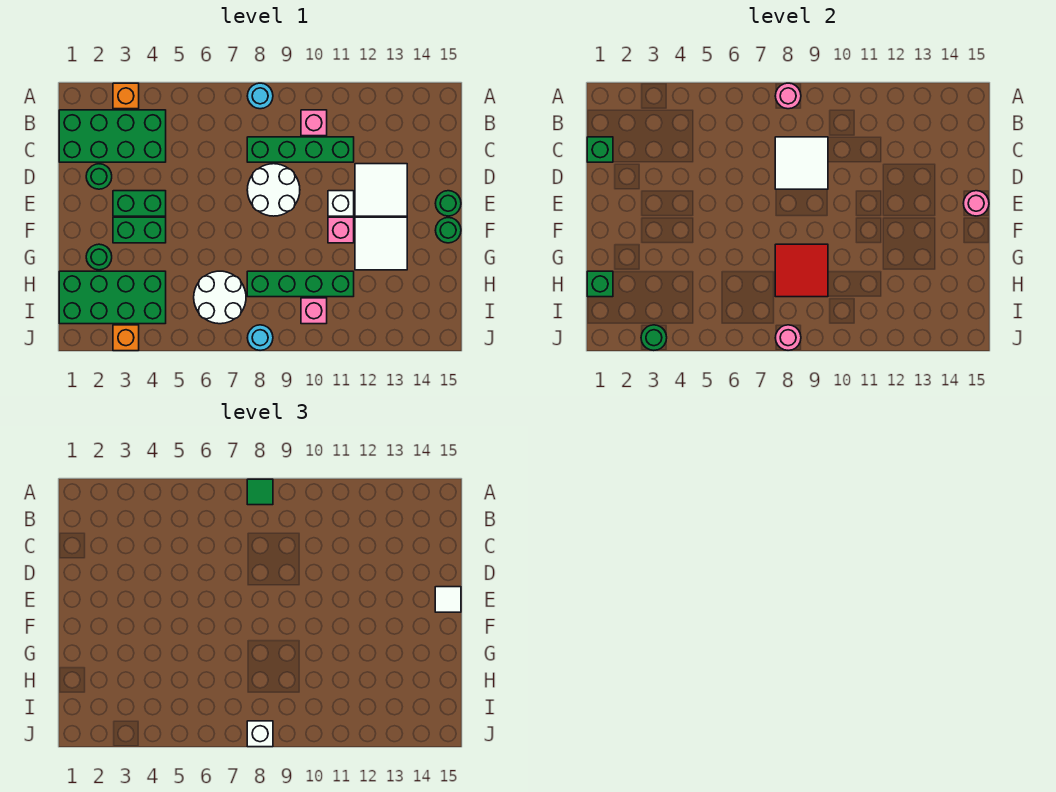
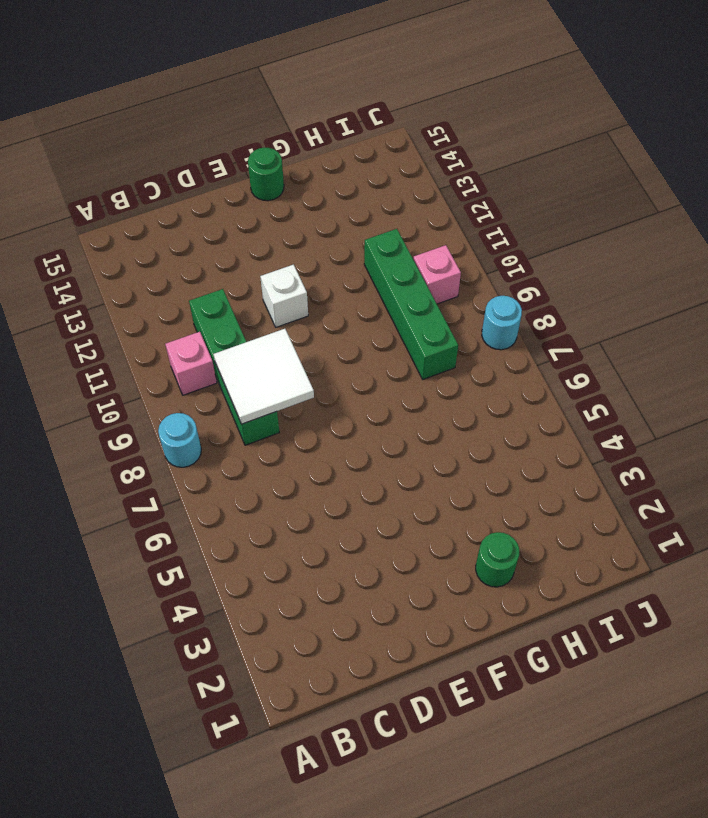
none -> orange brick A3 level 1
none -> green brick B1:C4 level 1
none -> green round brick D2 level 1
none -> white round brick D8:E9 level 1

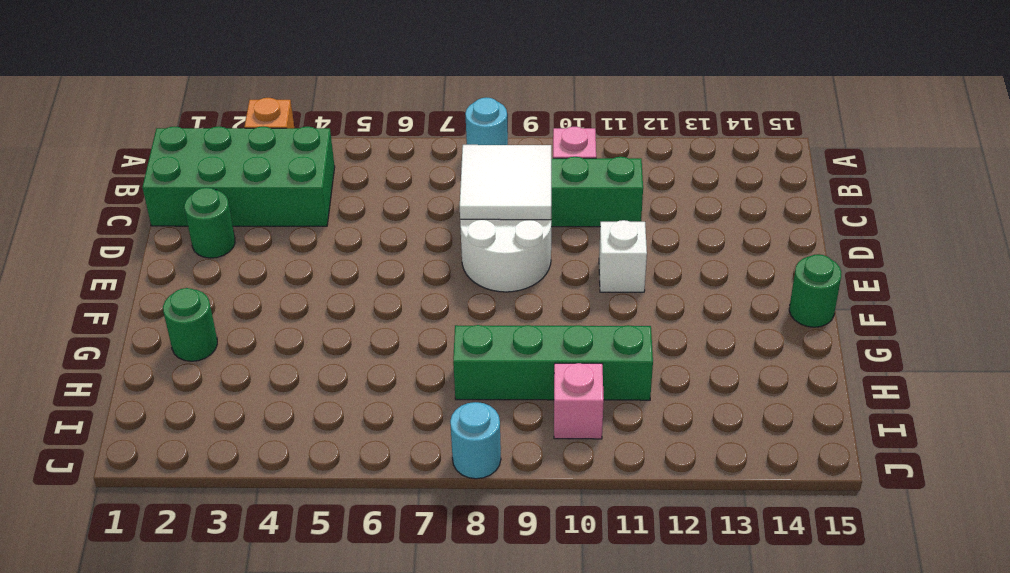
none -> white tile D12:E13 level 1
none -> green brick E3:E4 level 1
none -> green round brick E15 level 1
none -> green brick F3:F4 level 1

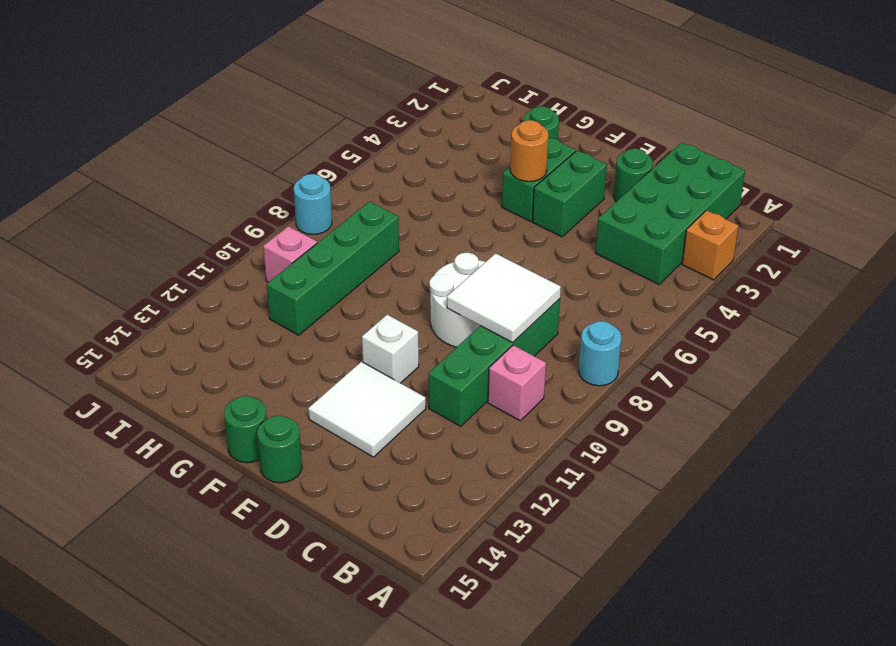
orange round brick F4 level 2 -> none
none -> pink brick F11 level 1
none -> white tile F12:G13 level 1
none -> green brick H1:I4 level 1
none -> white round brick H6:I7 level 1

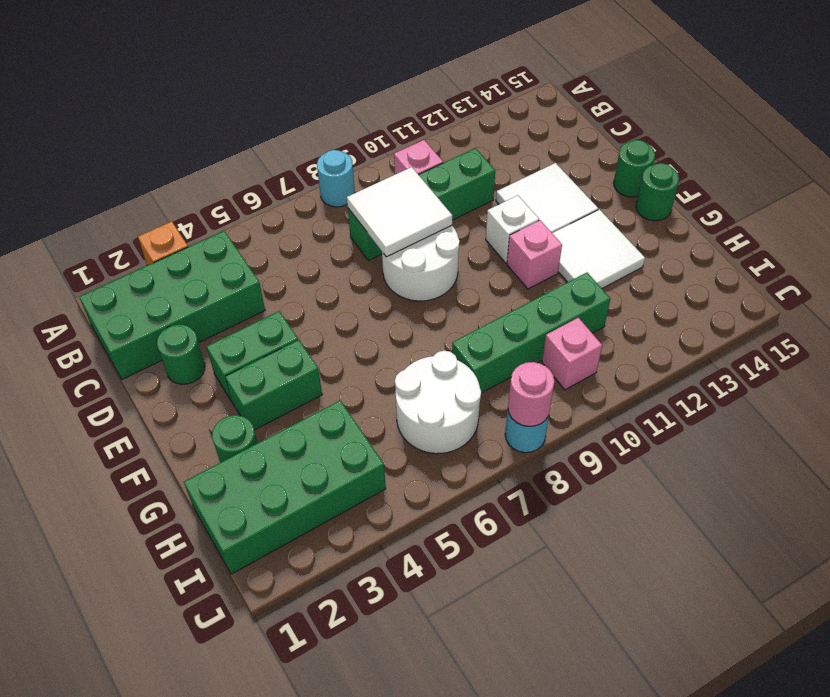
none -> orange brick J3 level 1
none -> pink round brick A8 level 2
none -> green brick C1 level 2
none -> pink round brick E15 level 2

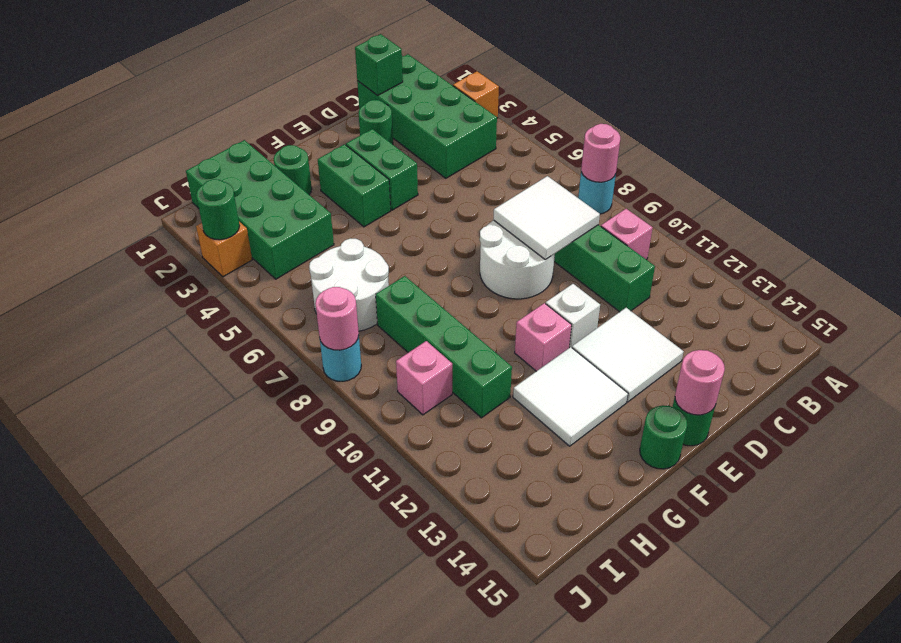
none -> red tile G8:H9 level 2
none -> green brick H1 level 2
none -> green tile A8 level 3
none -> white tile E15 level 3

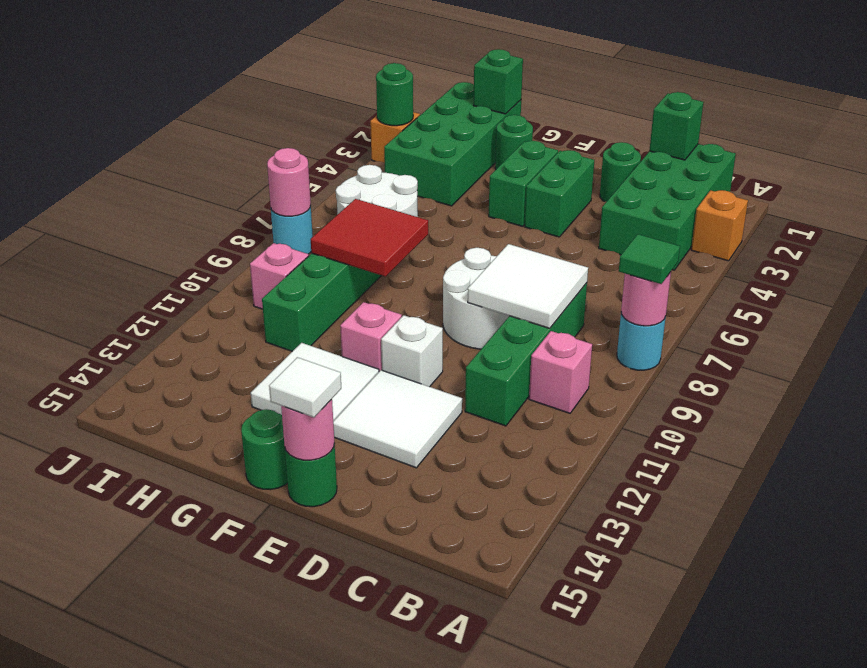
none -> white brick J8 level 3

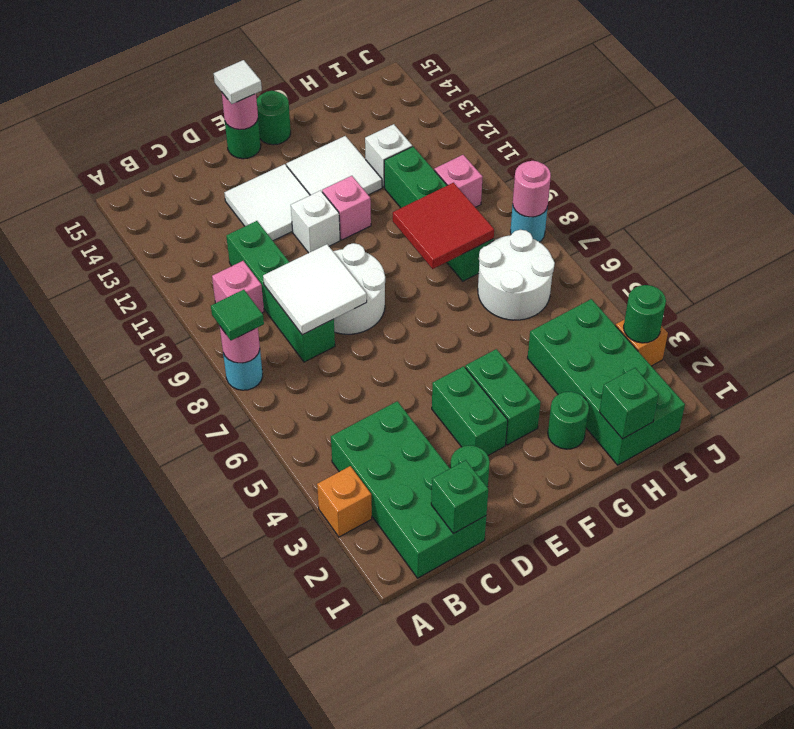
white brick H12 level 1 -> white brick J8 level 3

